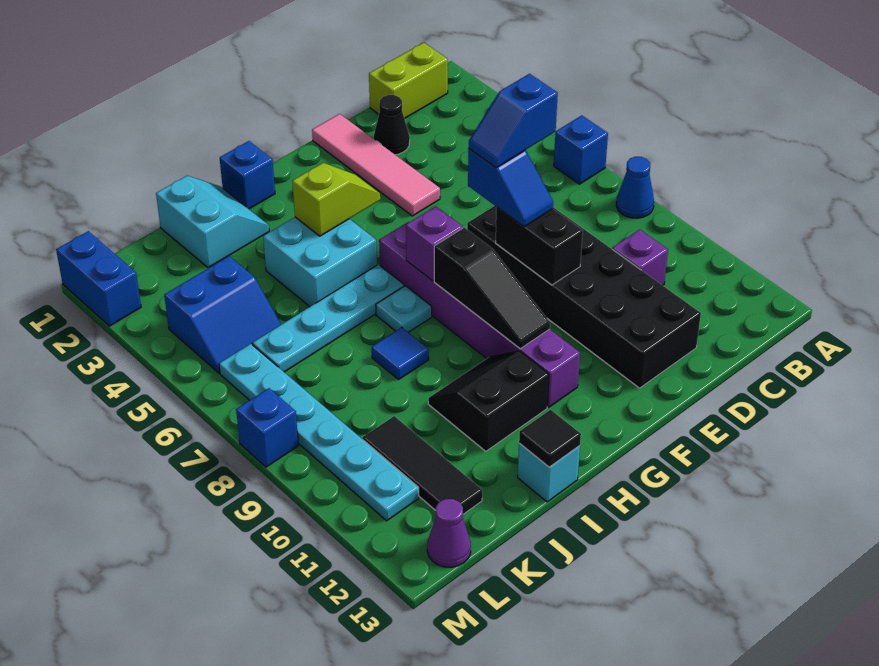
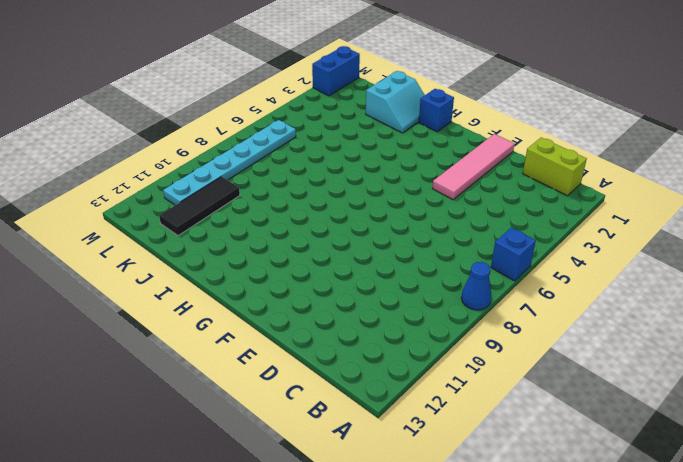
none -> purple brick C10 level 1
none -> black cone D2 level 1
none -> black brick D7:E12 level 1

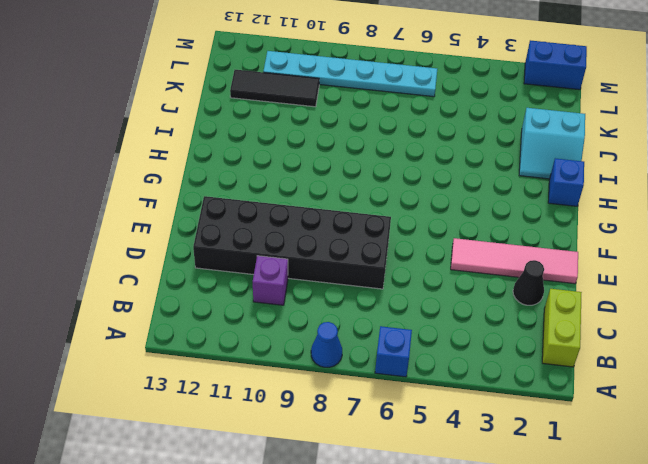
none -> purple brick G6:G11 level 1
none -> cyan brick H4:I5 level 1
none -> cyan plate H6:K6 level 1

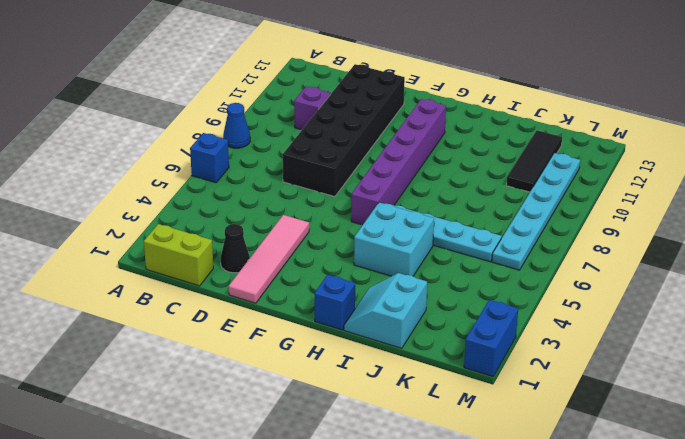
none -> cyan plate H7 level 1
none -> black slope H10:I11 level 1 top 11
none -> blue tile I8 level 1

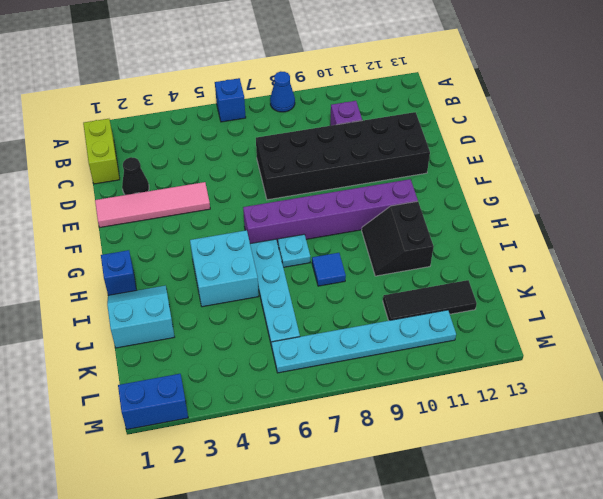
none -> cyan brick I13 level 1
none -> blue slope K4:L5 level 1 top 4
none -> purple cone L13 level 1

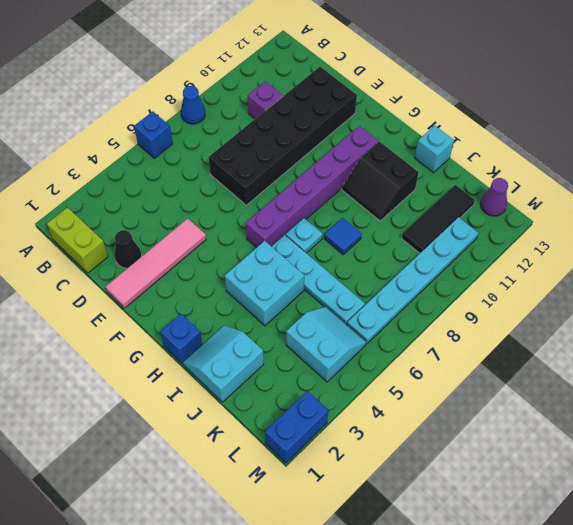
cyan slope K4:L5 level 1 top 4 -> blue slope K4:L5 level 1 top 4
none -> blue brick M8 level 1
none -> black brick E8:E9 level 2
none -> lime slope G4:H4 level 2 top H

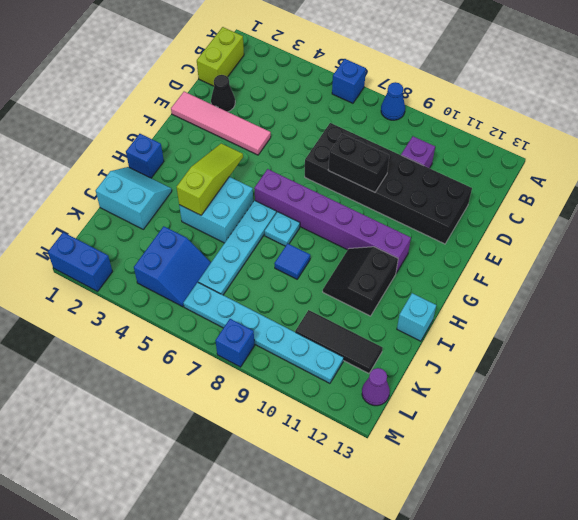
lime slope G4:I4 level 2 top I -> lime slope G4:H4 level 2 top H
none -> purple brick G7 level 2
none -> black slope G8:G10 level 2 top 8
none -> black tile I13 level 2

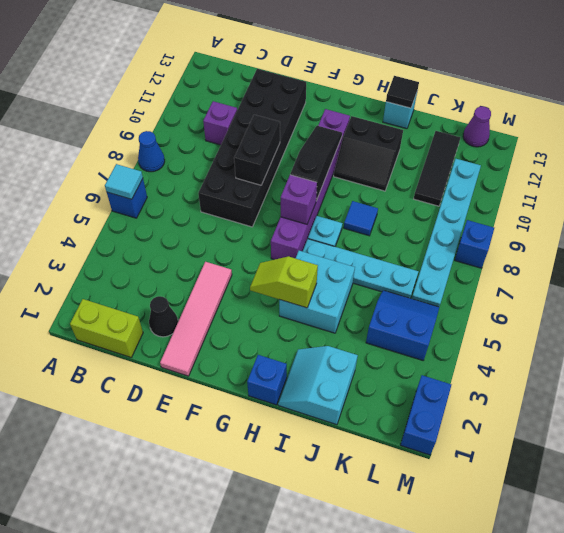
cyan tile A6 level 2 -> none
none -> blue slope E7:E8 level 3 top 7
none -> blue slope D7:E7 level 4 top D

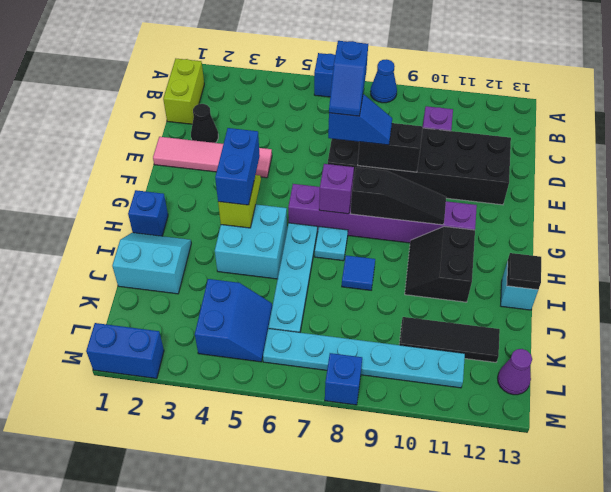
blue brick G4:H4 level 3 -> none

